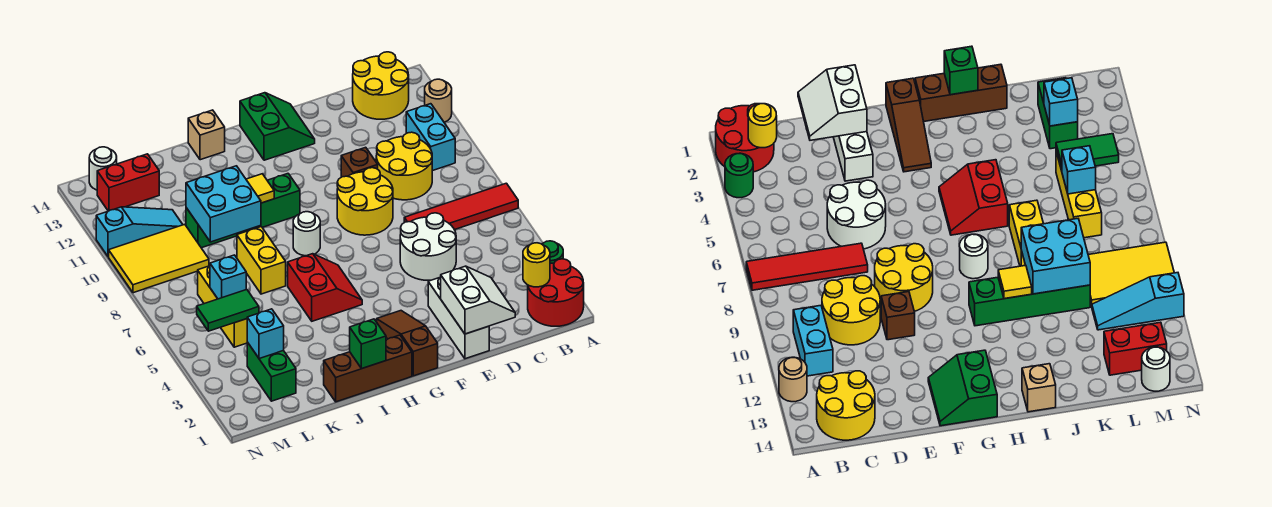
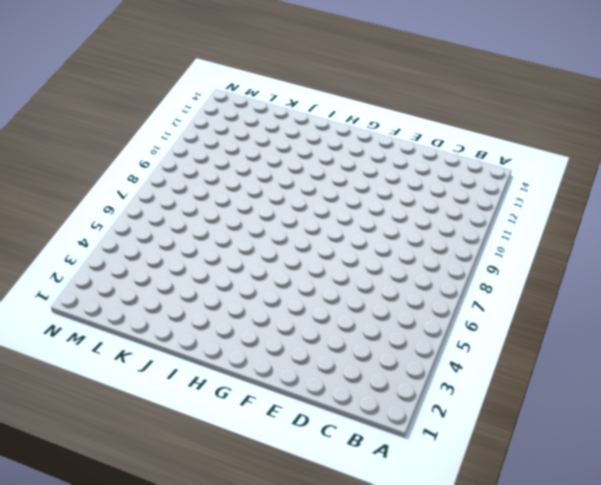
none -> red round brick A1:B2 level 1
none -> green round brick A3 level 1
none -> red tile A7:D7 level 1
none -> tan round brick A12 level 1

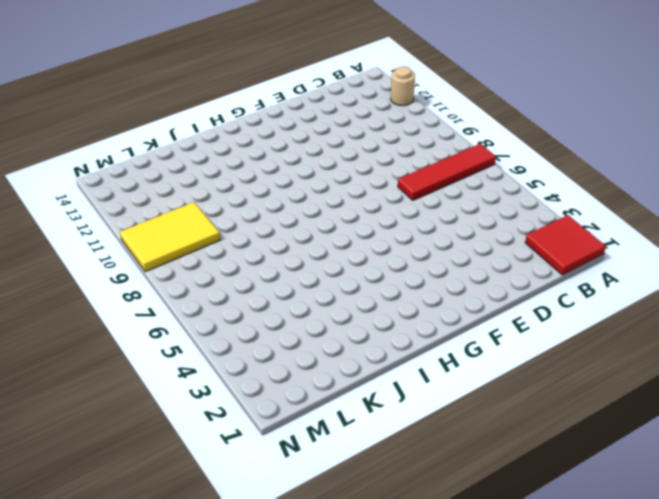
red tile A1:B2 level 1 -> red round brick A1:B2 level 1
none -> green round brick A3 level 1
none -> cyan brick B10:B11 level 1
none -> yellow round brick B13:C14 level 1
none -> yellow round brick C9:D10 level 1

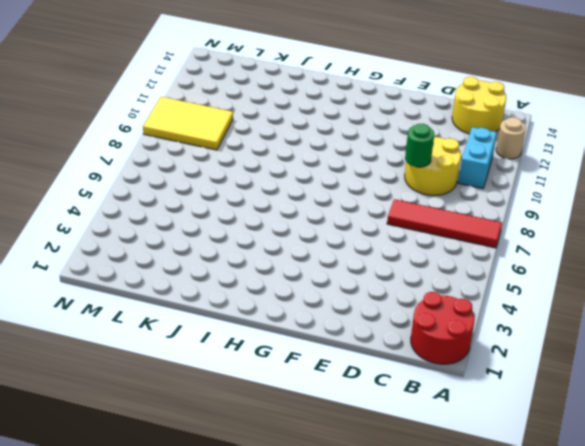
green round brick D9 level 2 -> green round brick A3 level 1
none -> white round brick D5:E6 level 1
none -> white brick E1:E3 level 1
none -> yellow round brick E8:F9 level 1
none -> brown brick E10 level 1

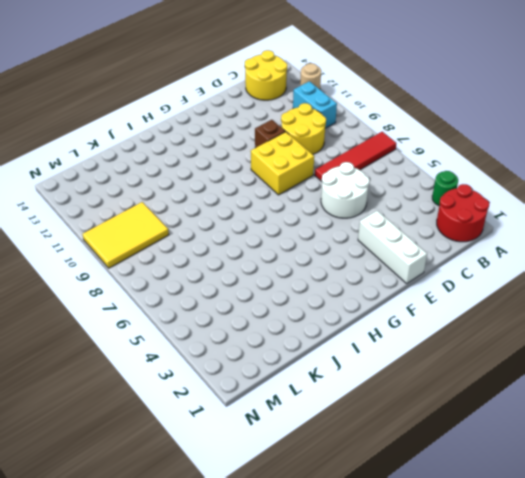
yellow brick E8:F9 level 1 -> yellow round brick E8:F9 level 1
none -> green slope F13:G14 level 1 top G
none -> brown slope G1:G3 level 1 top 1
none -> brown brick H1:J1 level 1
none -> red slope H5:I6 level 1 top I

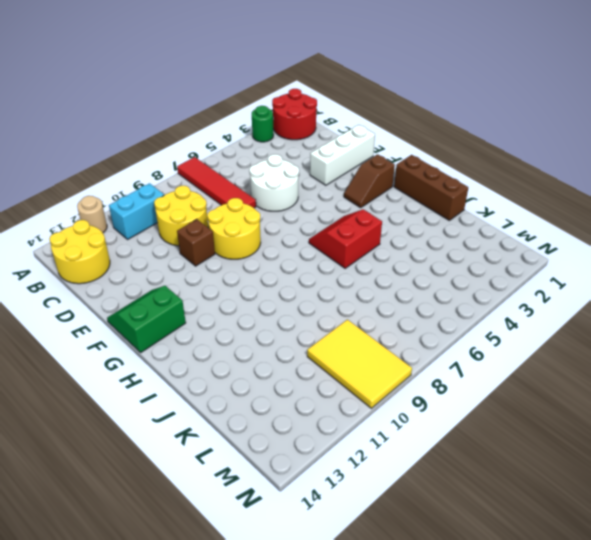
brown slope G2:G3 level 1 top 2 -> brown slope G1:G3 level 1 top 1
none -> white round brick H8 level 1
none -> green brick H10:K10 level 1
none -> tan brick I14 level 1
none -> yellow brick J7:J8 level 1

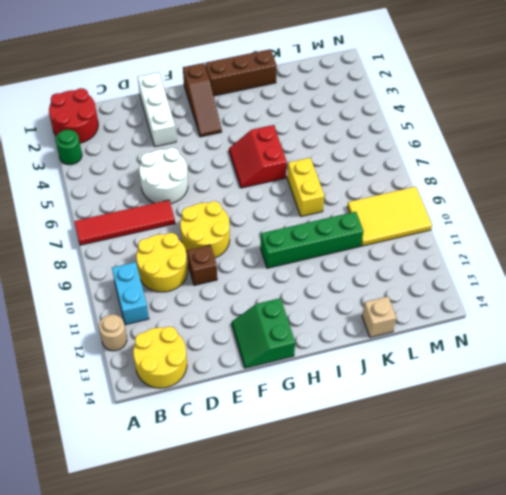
tan brick K14 level 1 -> tan brick I14 level 1
none -> white round brick H8 level 1
none -> green brick L2:L3 level 1
none -> yellow brick L5:L7 level 1
none -> cyan slope L11:N11 level 1 top N

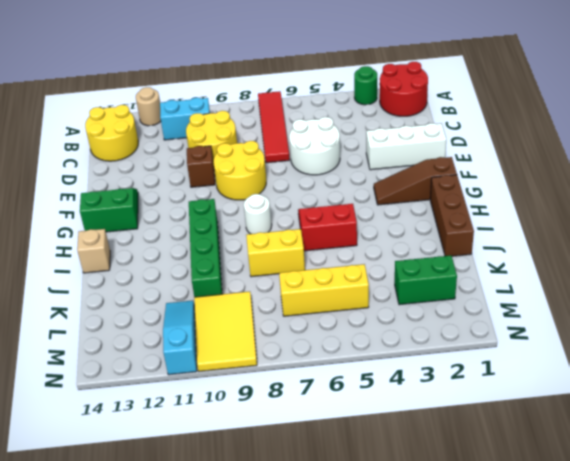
none -> red brick L13:M13 level 1
none -> white round brick M14 level 1
none -> yellow round brick B2 level 2
none -> white slope D1:E2 level 2 top E

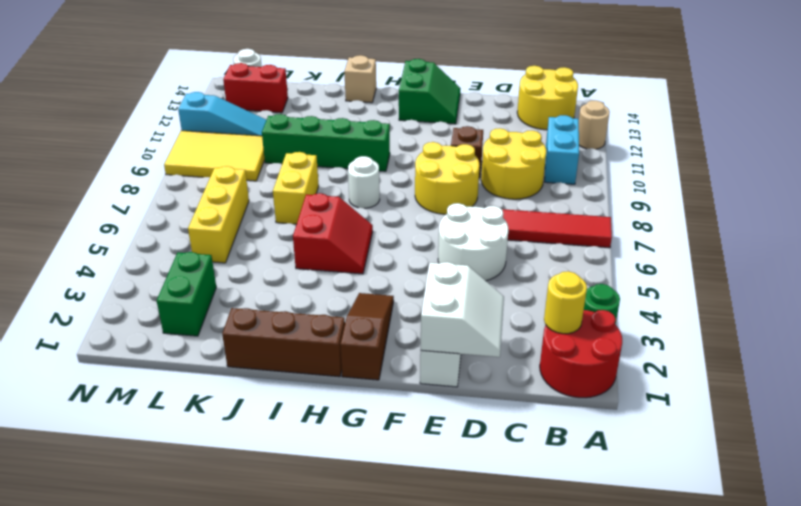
none -> green brick I1 level 2
none -> yellow tile I10 level 2
none -> cyan brick J9:K10 level 2
none -> cyan brick L3 level 2

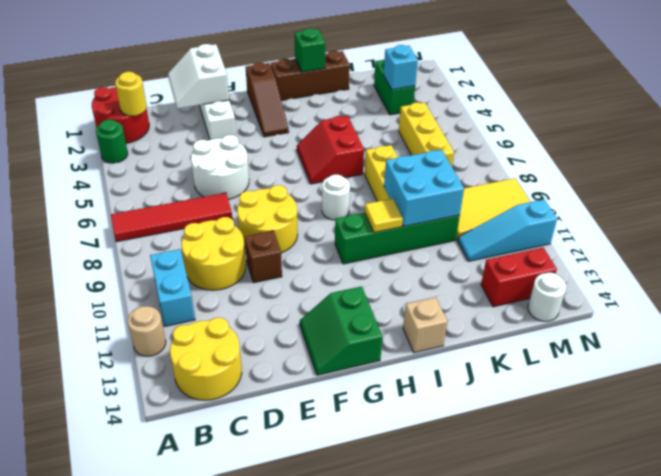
none -> green tile L5:M5 level 2
none -> cyan brick L6 level 2

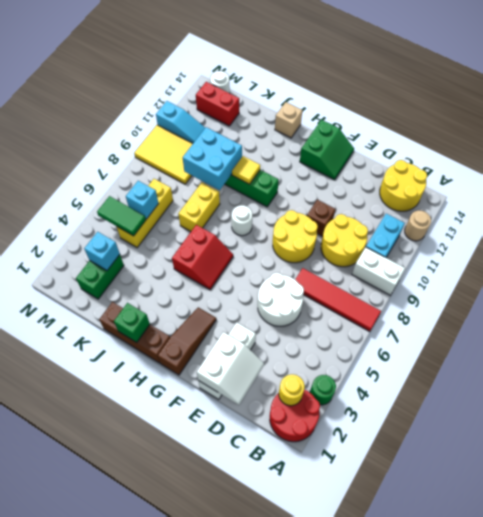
white brick A9:B9 level 1 -> none

